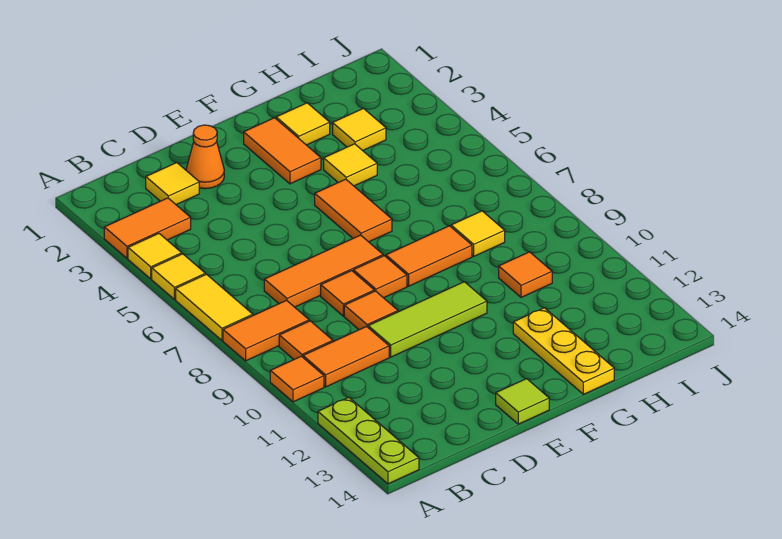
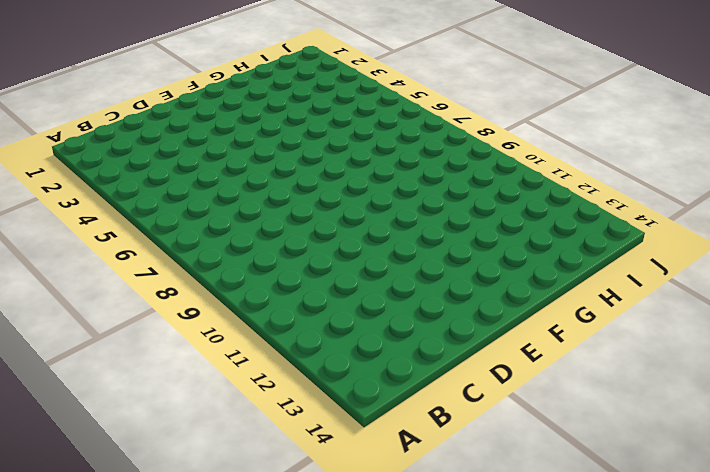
none -> orange tile A3:B3 level 1
none -> yellow tile A4 level 1
none -> yellow tile A5 level 1

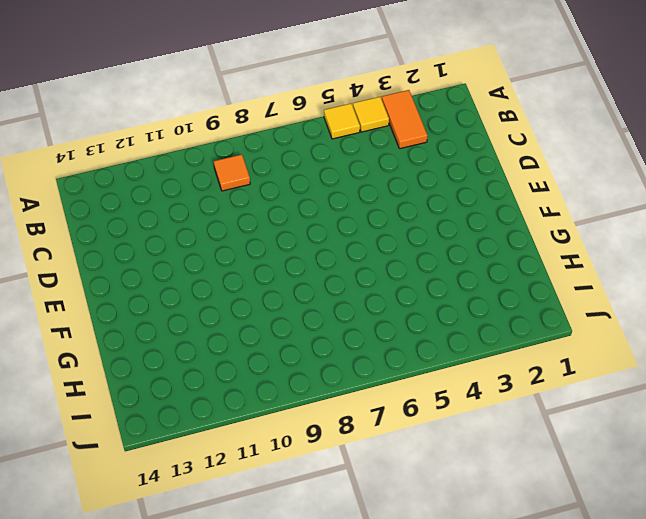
none -> yellow tile A6:A7 level 1
none -> orange tile A8:B8 level 1
none -> orange tile A10 level 1

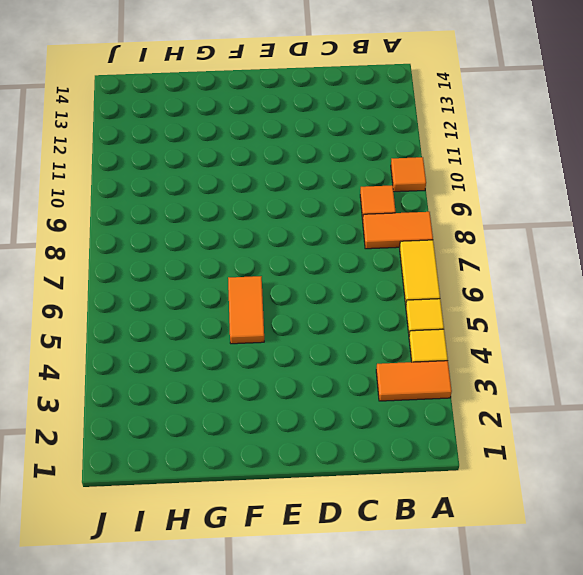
none -> lime plate A12:A14 level 1
none -> orange tile B10:C10 level 1
none -> yellow tile C2 level 1

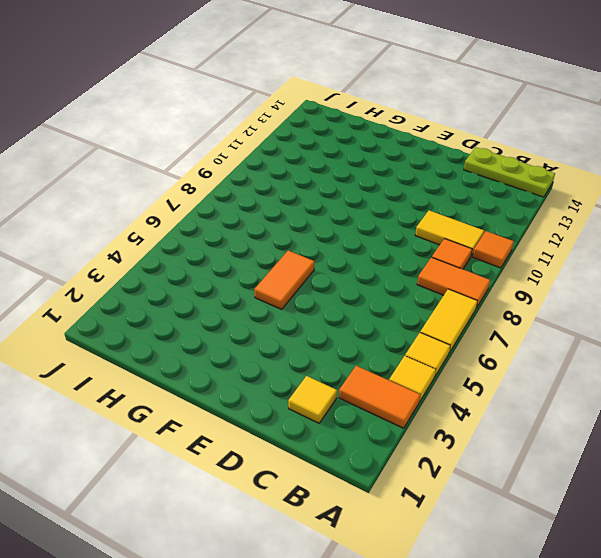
lime plate A14:C14 level 1 -> lime plate A12:A14 level 1
yellow tile B10:C10 level 1 -> orange tile B10:C10 level 1
none -> orange tile C7:E7 level 1
none -> orange cone D2 level 1
none -> orange tile D8 level 1

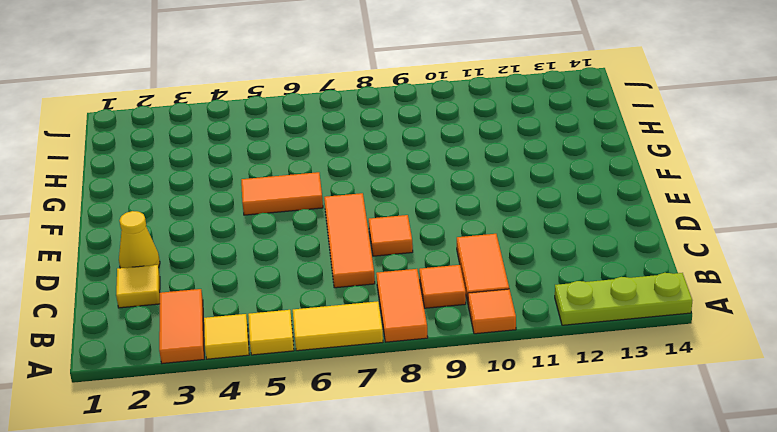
yellow cone D2 level 1 -> orange cone D2 level 1
none -> orange tile D9 level 1
none -> lime tile D10:F10 level 1
none -> orange tile E8 level 1

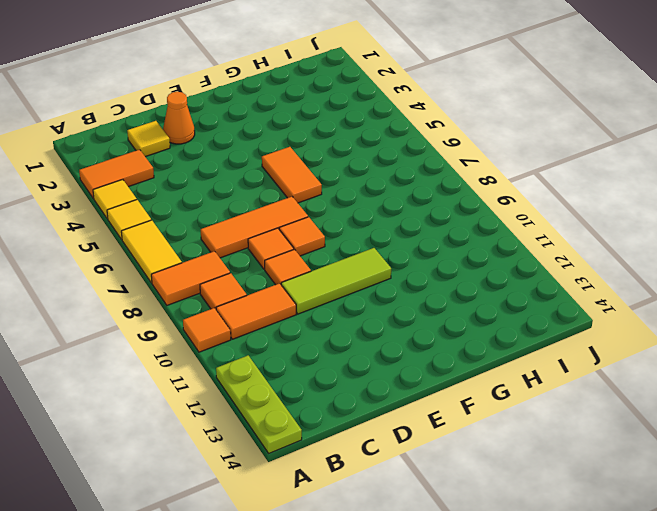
none -> lime tile E14 level 1
none -> orange tile F2:F3 level 1
none -> orange tile F8:G8 level 1

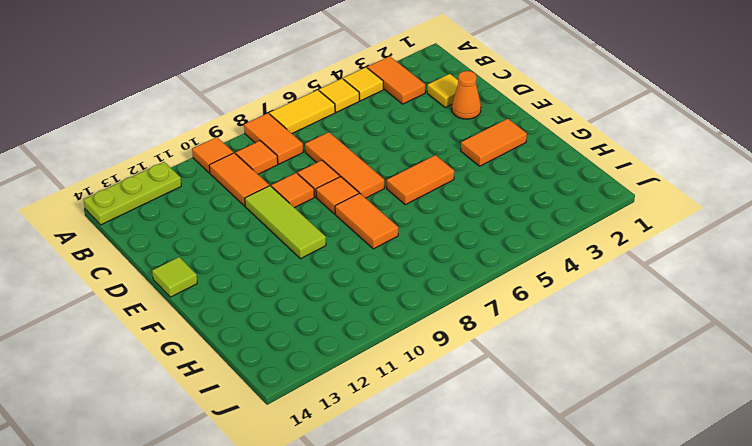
none -> yellow tile G2 level 1
none -> yellow tile G4 level 1
none -> yellow plate G12:G14 level 1

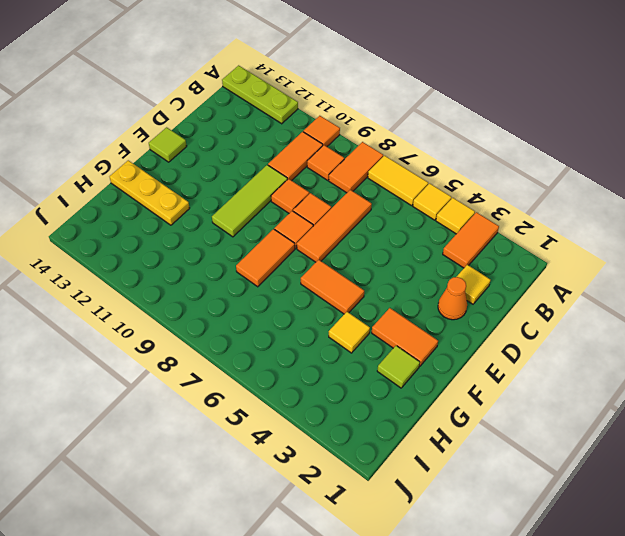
lime tile G2 level 1 -> yellow tile G2 level 1
none -> yellow tile H3 level 1
none -> yellow tile H8 level 1
none -> orange tile H10 level 1

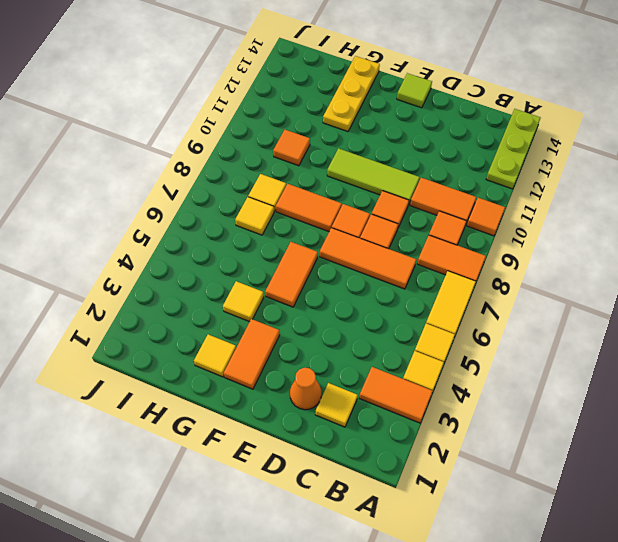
yellow tile H7 level 1 -> yellow tile H3 level 1

